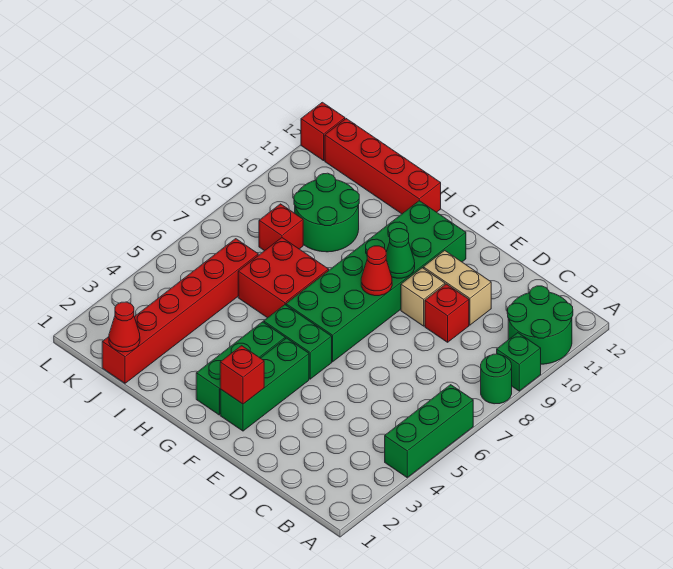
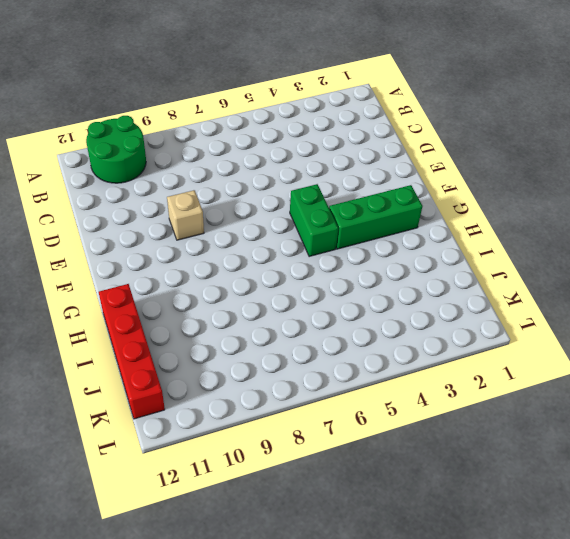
none -> green brick A4:A6 level 1
none -> green round brick A8 level 1
none -> green brick A9 level 1

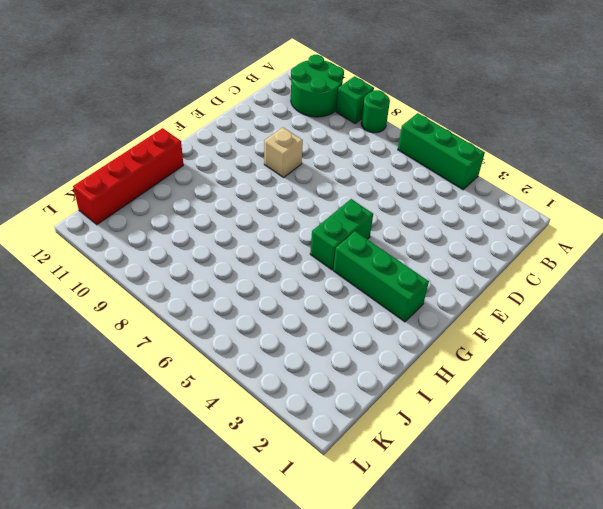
none -> red brick D9 level 1
none -> tan brick D10:E10 level 1
none -> green brick F2:F4 level 1

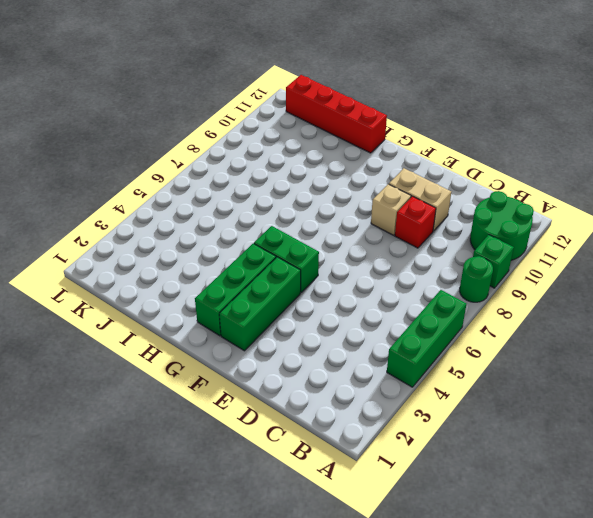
none -> green brick F6:G11 level 1
none -> red brick H6:I7 level 1
none -> green round brick I9:J10 level 1

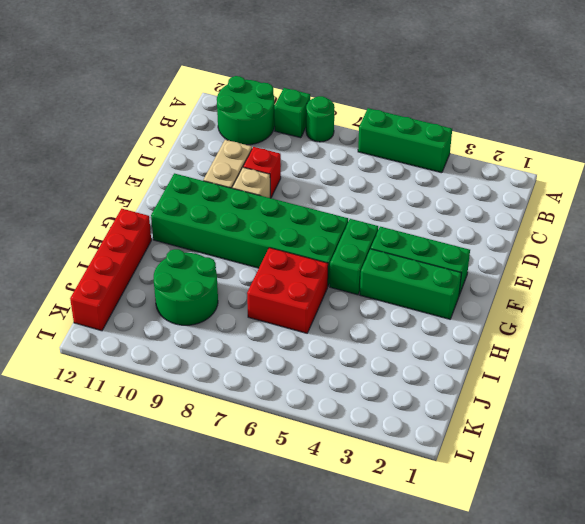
none -> red brick J1:J6 level 1
none -> red brick J8 level 1
none -> red brick L12 level 1

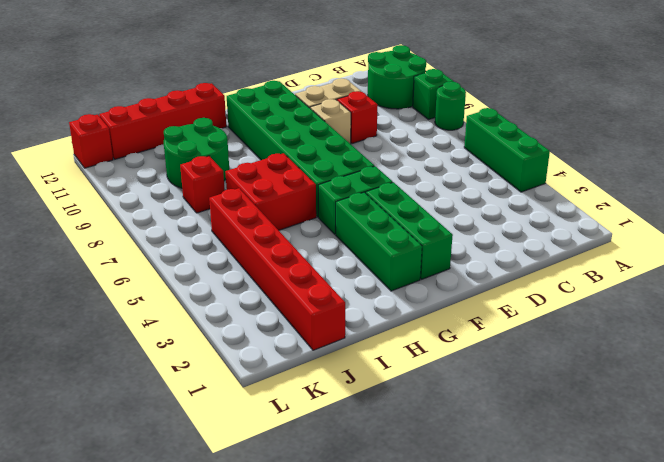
none -> red brick F2 level 2
none -> red cone F8 level 2
none -> green cone F9 level 2

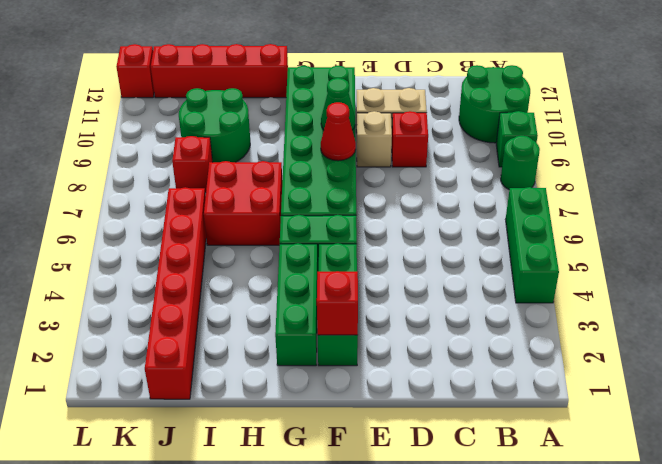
none -> red cone J1 level 2

